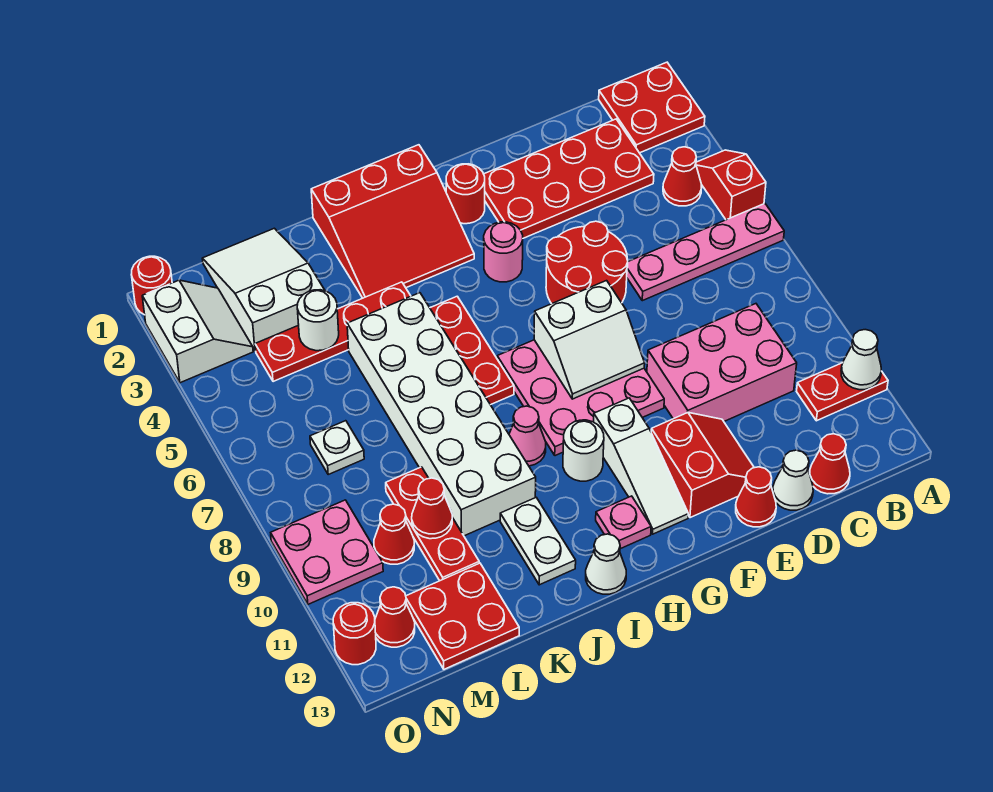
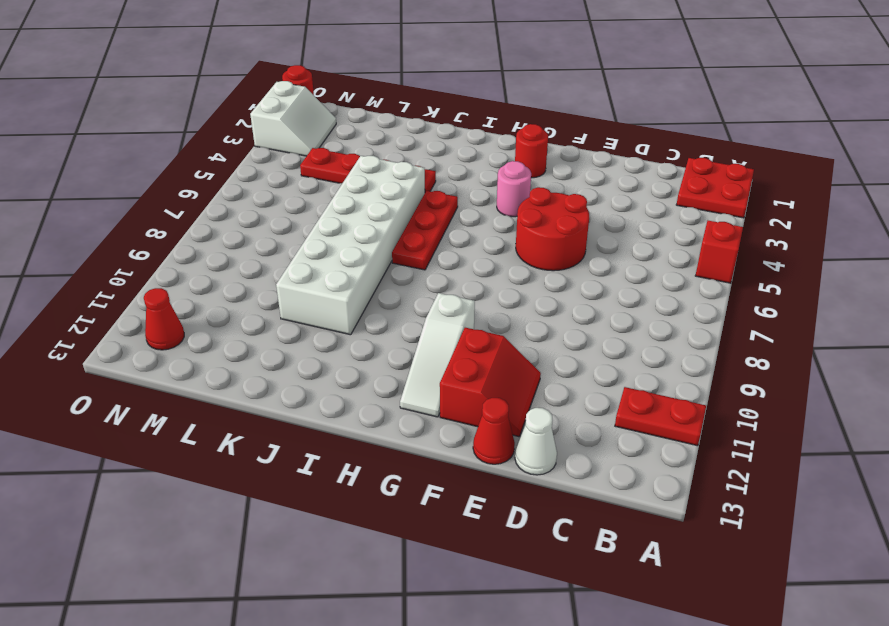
none -> pink plate A6:D6 level 1
none -> red cone B4 level 1
none -> red plate C2:F3 level 1
none -> pink brick C9:E10 level 1

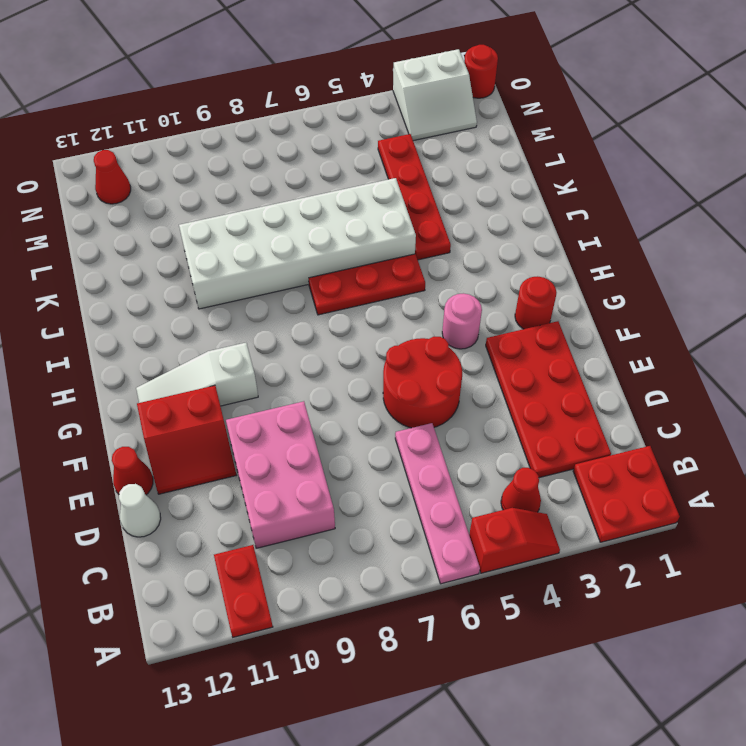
none -> red cone C13 level 1
none -> pink plate F7:H9 level 1
none -> red slope H1:J3 level 1 top 1
none -> white round brick H10 level 1

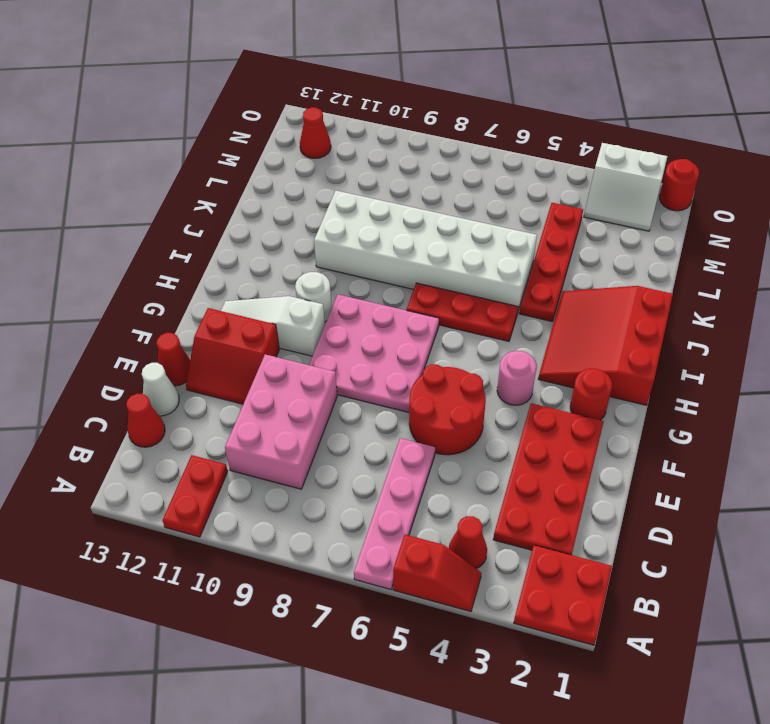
none -> pink plate H12 level 1
none -> pink cone I9 level 1
none -> white cone I13 level 1
none -> white plate J11:J12 level 1

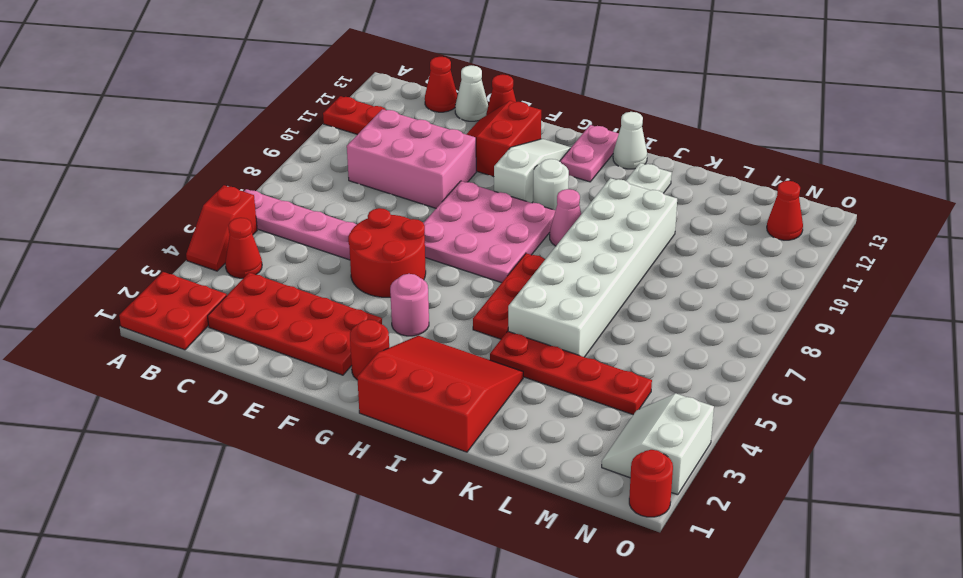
pink plate H12:H13 level 1 -> pink plate H12 level 1
none -> white slope L1:M3 level 1 top 3
none -> red plate L9:L11 level 1
none -> red plate L12:M13 level 1
none -> white plate M7 level 1

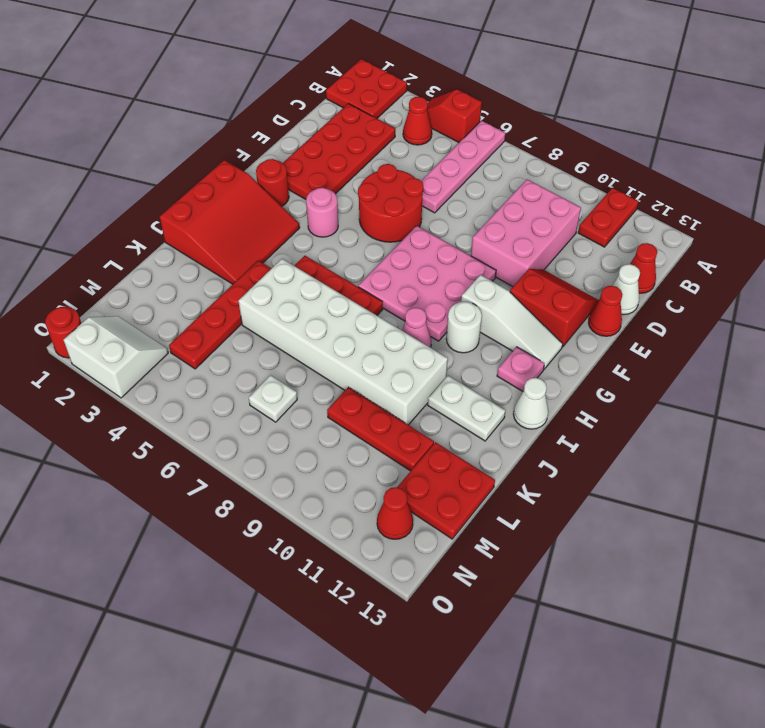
none -> white slope L1:M3 level 1 top 3
none -> red cone M10 level 1
none -> pink plate N9:O10 level 1
none -> red round brick O12 level 1

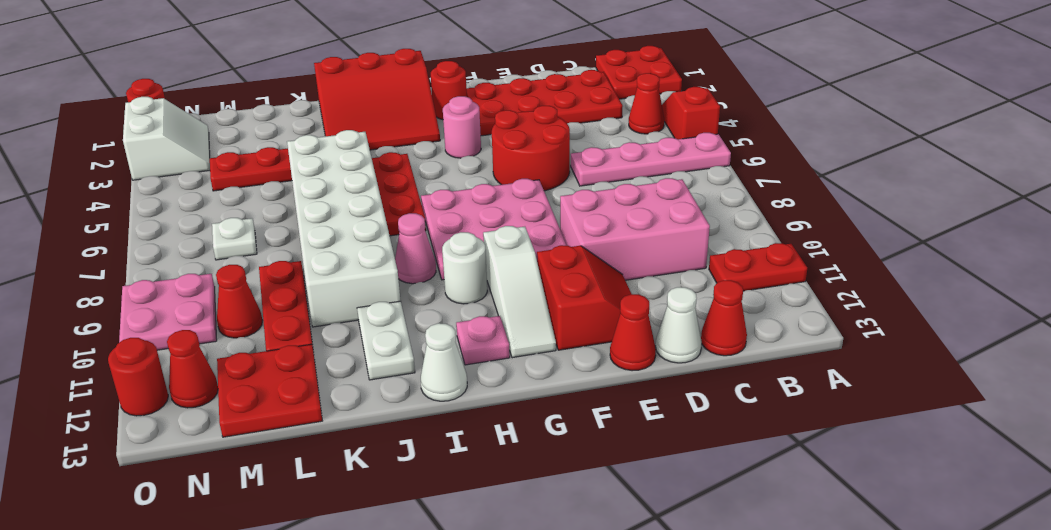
none -> white slope L1:M3 level 1 top 3
none -> white cone A11 level 2
none -> white slope F7:G8 level 2 top 7
none -> white round brick L4 level 2

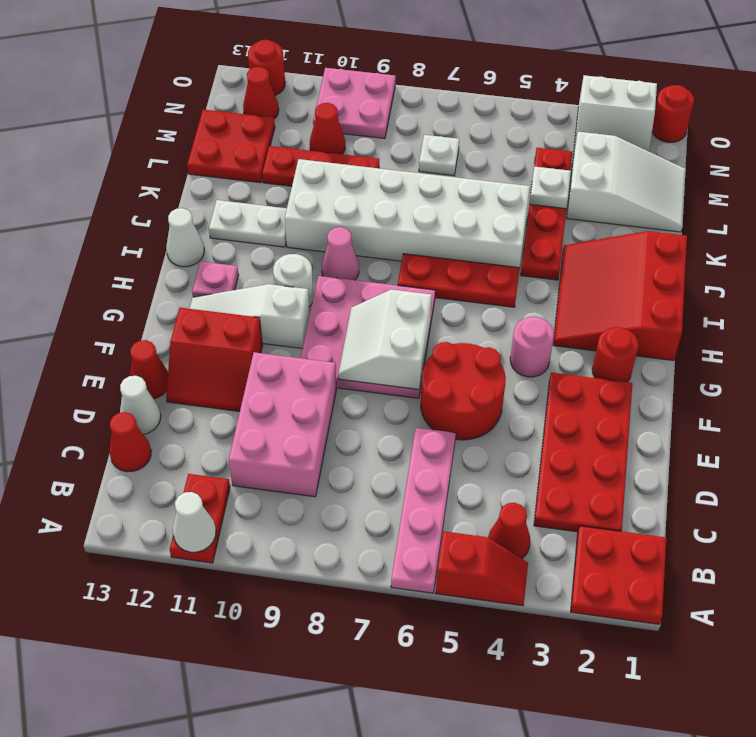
white plate L4 level 2 -> white round brick L4 level 2
none -> red cone L10 level 2

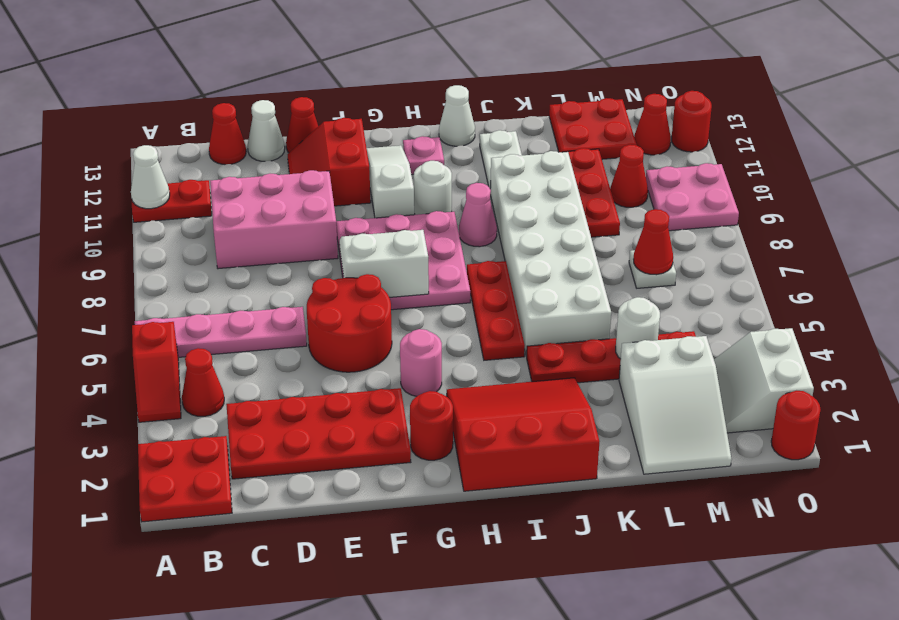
red cone M7 level 2 -> red cone L10 level 2

